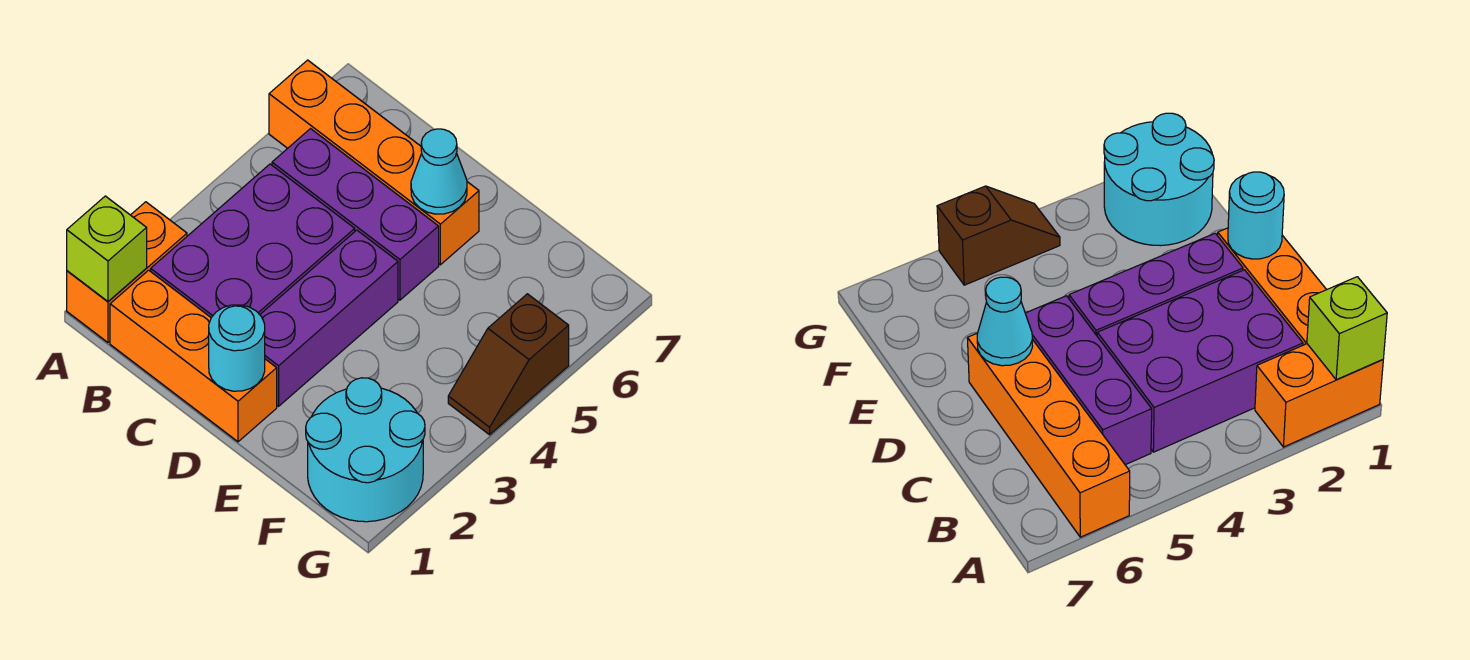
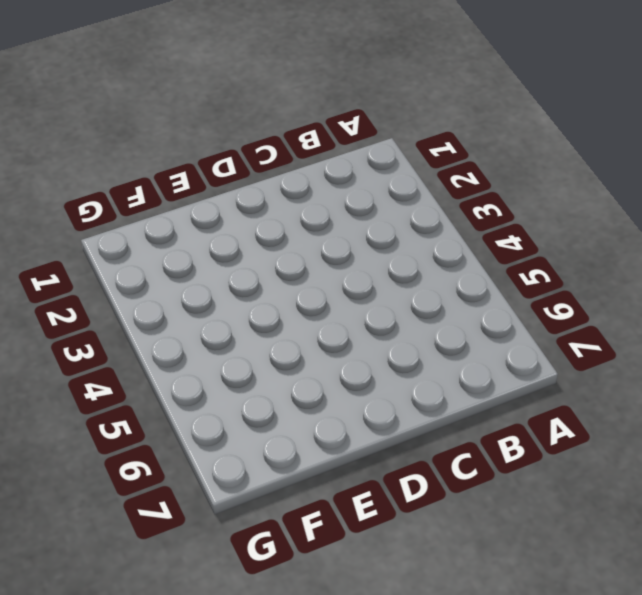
none -> orange brick A1:A2 level 1
none -> orange brick A6:D6 level 1

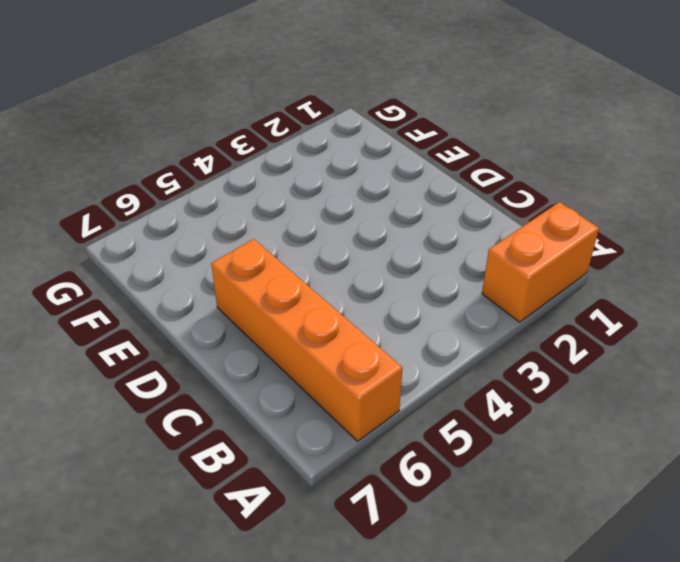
none -> orange brick B1:D1 level 1
none -> purple brick B2:C4 level 1

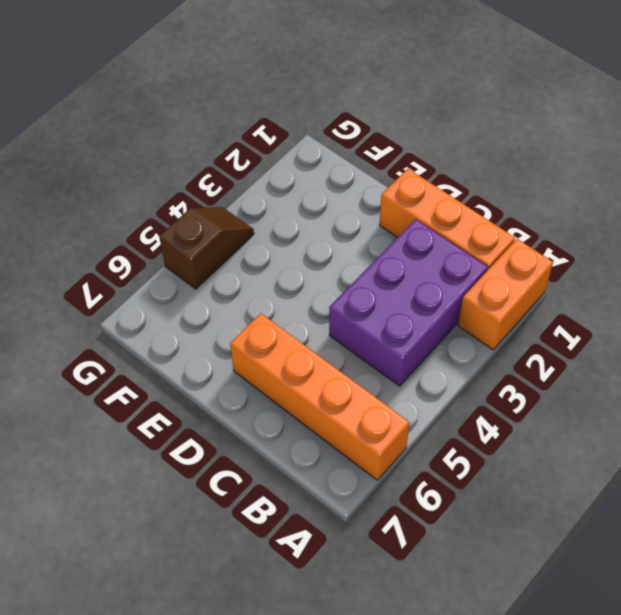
none -> purple brick B5:D5 level 1
none -> purple brick D2:D4 level 1

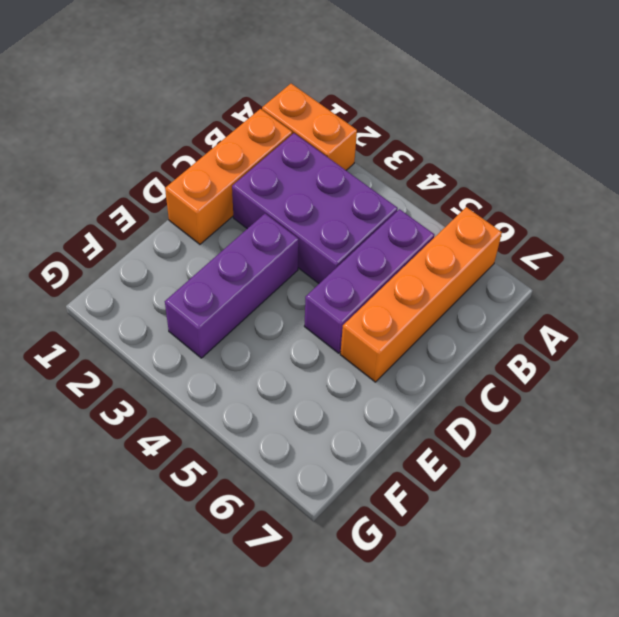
purple brick D3:F3 level 1 -> purple brick D2:D4 level 1
none -> cyan round brick F1:G2 level 1
none -> brown slope G4:G5 level 1 top 5

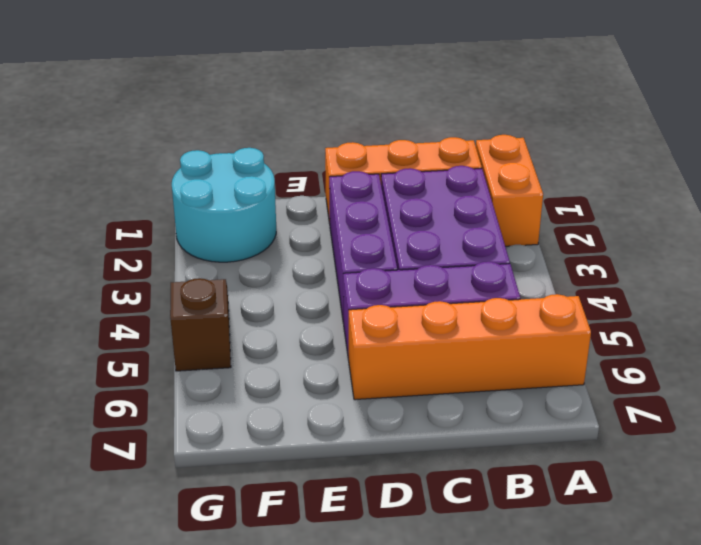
none -> lime brick A1 level 2
none -> cyan round brick D1 level 2

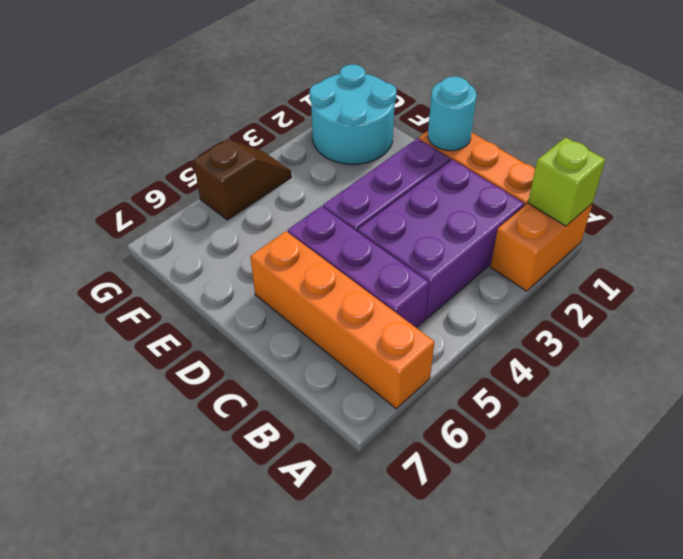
none -> cyan cone D6 level 2

